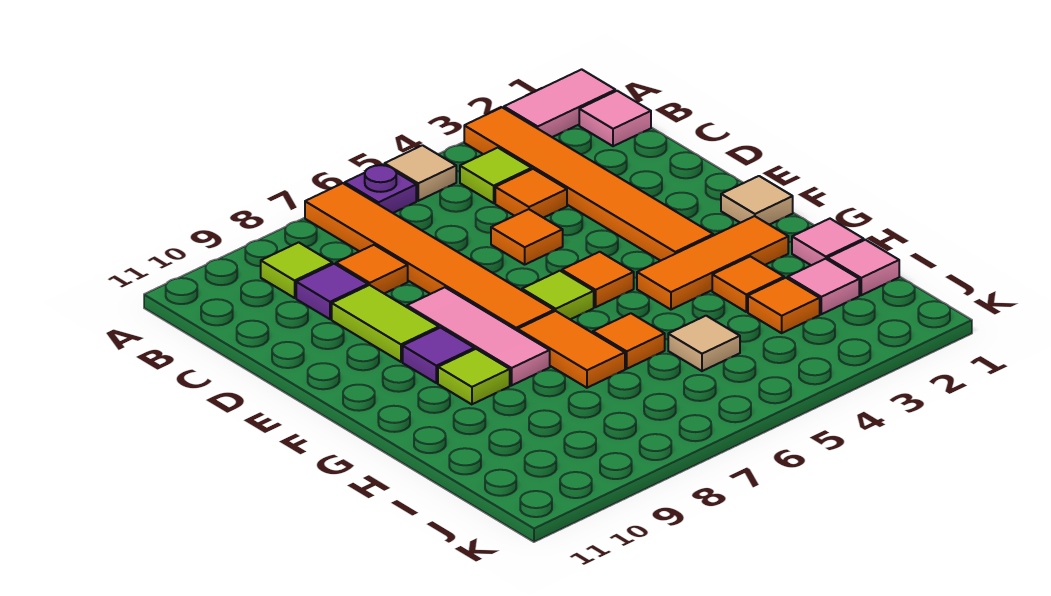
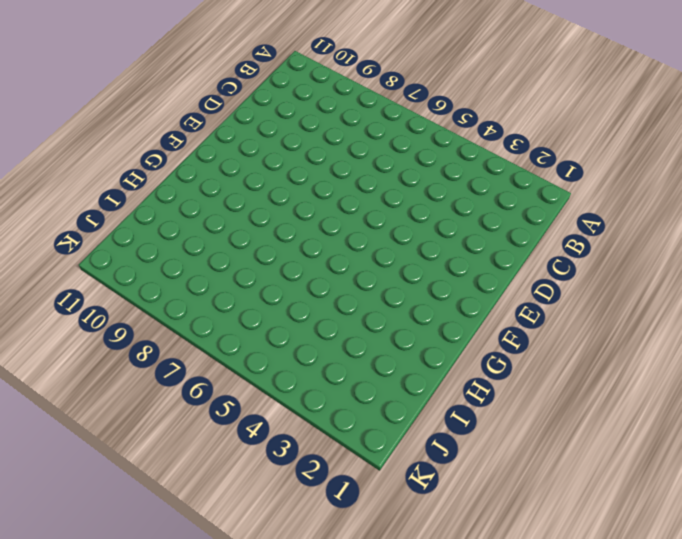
none -> pink tile A1:A2 level 1
none -> orange tile A3:F3 level 1
none -> tan tile A5 level 1

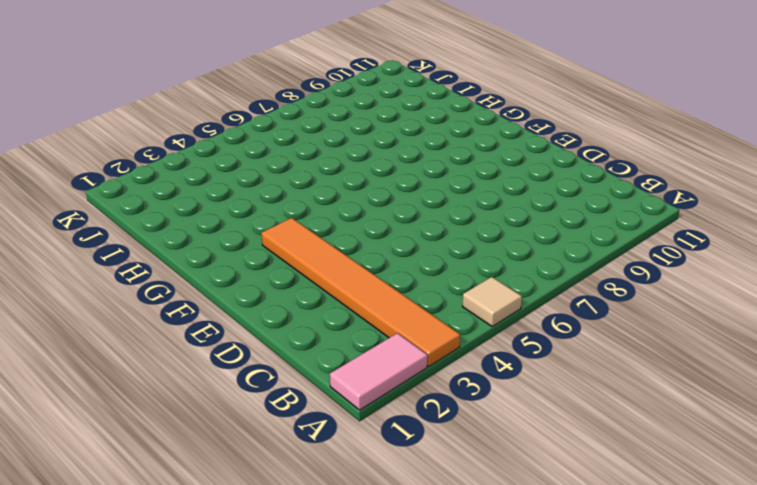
none -> purple plate A6 level 1
none -> orange tile A7:F7 level 1
none -> pink tile B1 level 1

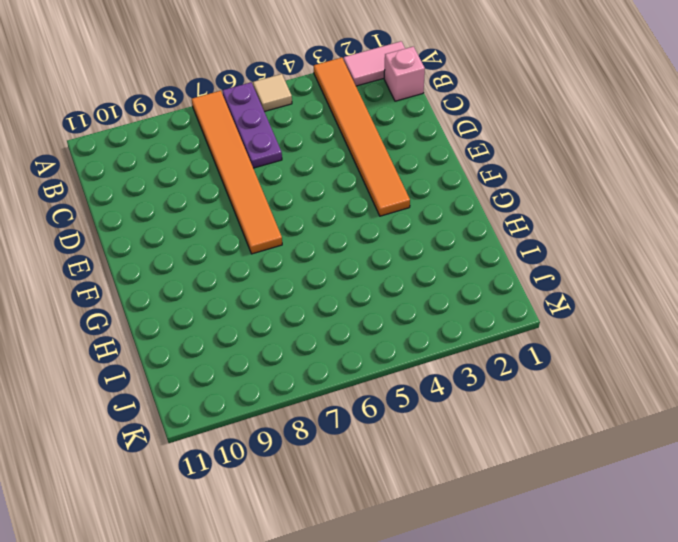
purple plate A6:C6 level 1 -> purple plate A6 level 1
pink brick B1 level 1 -> pink tile B1 level 1
none -> lime tile B4 level 1
none -> lime tile B9 level 1
none -> orange tile C4 level 1

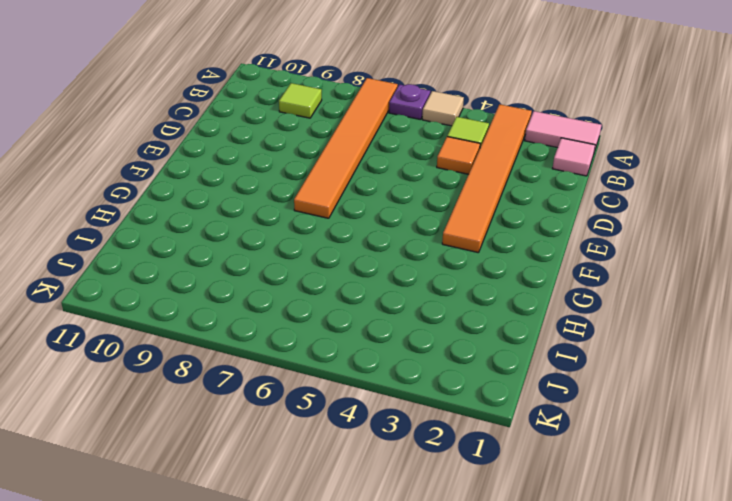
none -> orange tile C8 level 1
none -> purple tile C9 level 1
none -> orange tile D5 level 1

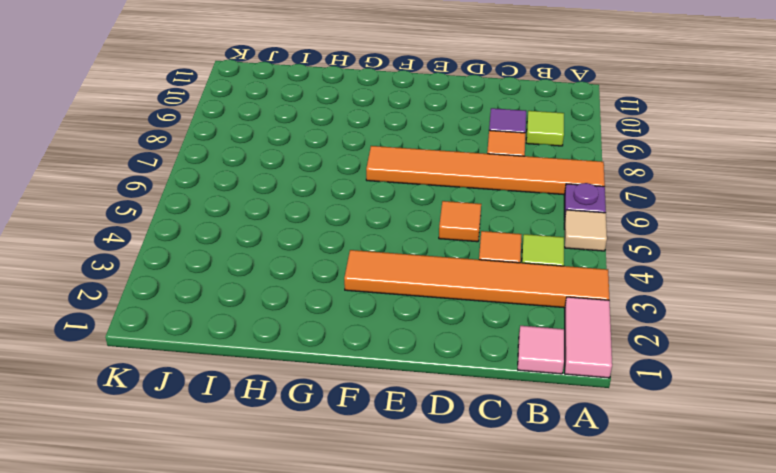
none -> lime tile D9:E9 level 1
none -> pink tile E8:G8 level 1
none -> tan tile F1 level 1

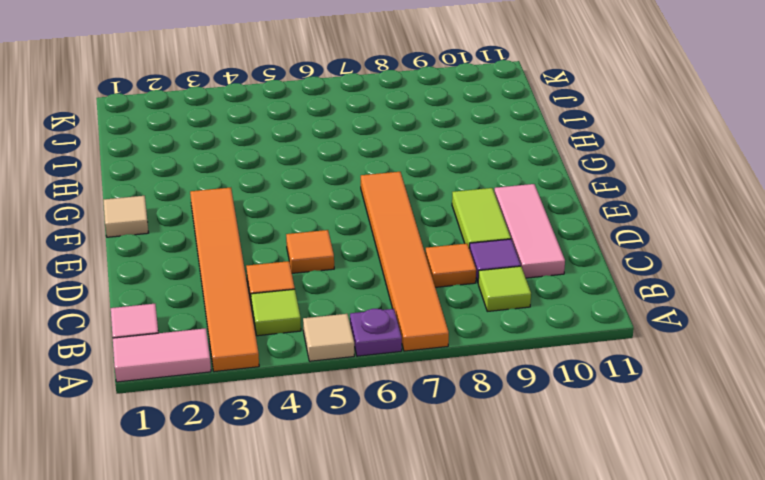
pink tile C10:E10 level 1 -> pink tile E8:G8 level 1
none -> orange tile F5 level 1
none -> lime tile F6 level 1
none -> purple tile F9 level 1

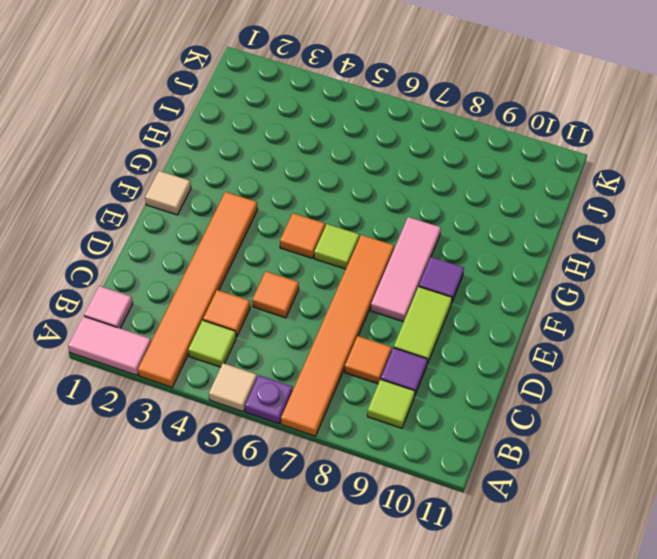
none -> orange tile G2:G4 level 1
none -> orange tile G7:H7 level 1
none -> lime tile G9 level 1

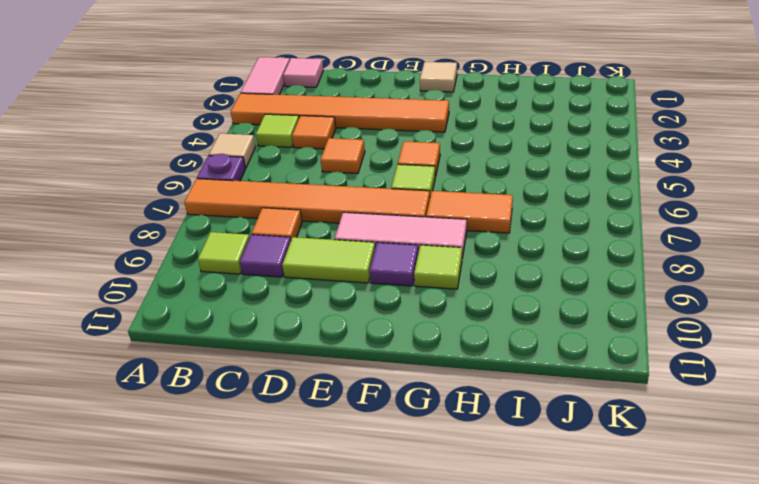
none -> orange tile G2:G4 level 1
none -> pink tile H1 level 1
none -> orange tile H3 level 1

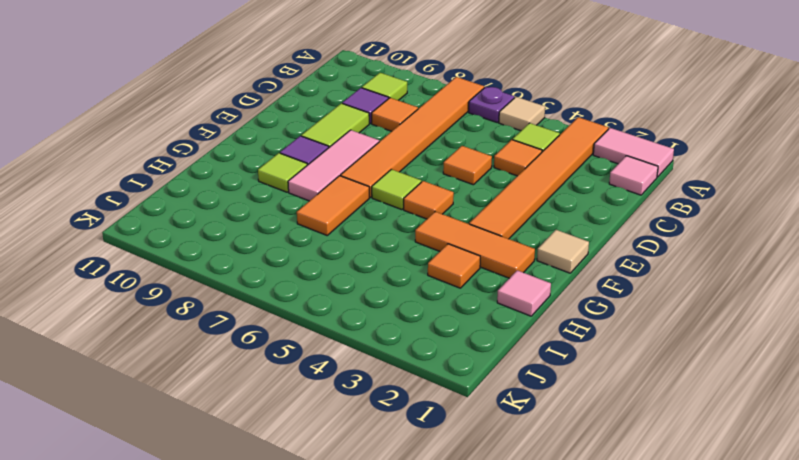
none -> orange tile H6 level 1
none -> pink tile I1 level 1
none -> pink tile I2 level 1

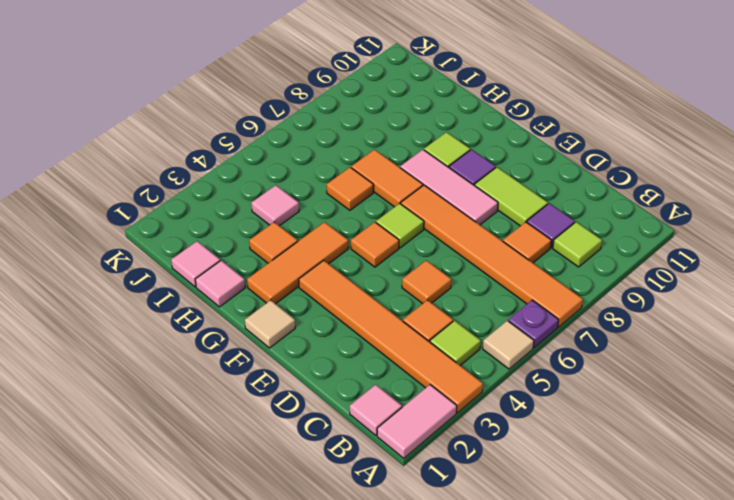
pink tile I4 level 1 -> pink tile I2 level 1
none -> orange tile I3 level 1
none -> tan tile I5 level 1

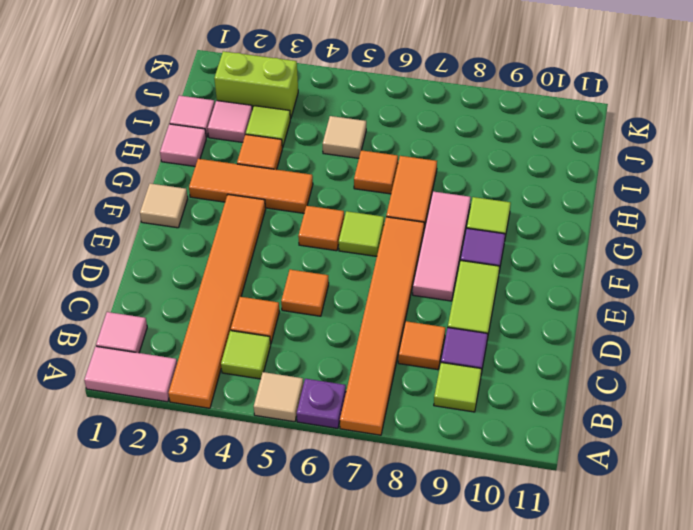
lime tile I3 level 1 -> orange tile I3 level 1
lime brick J2:J3 level 1 -> none

